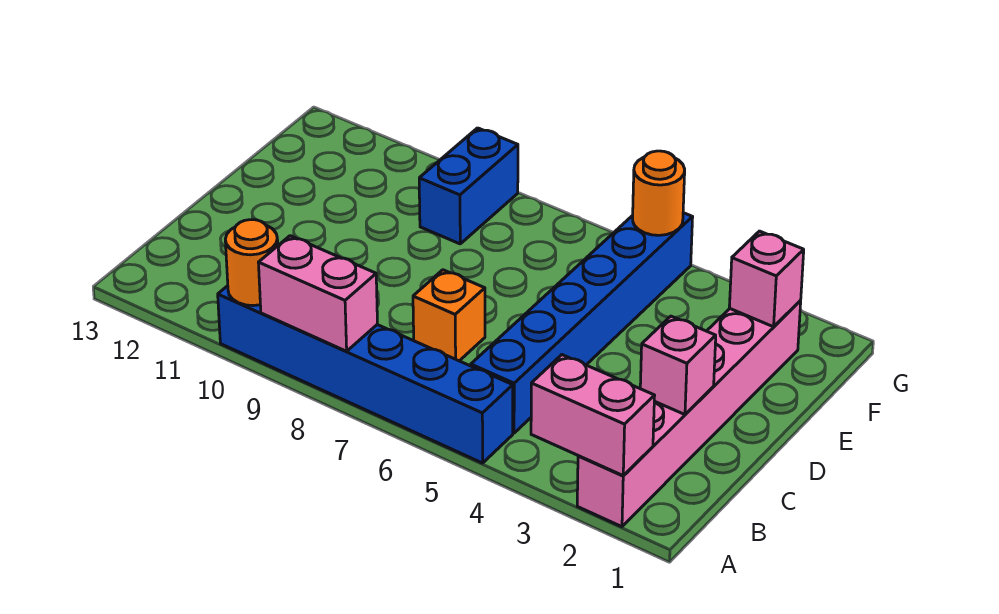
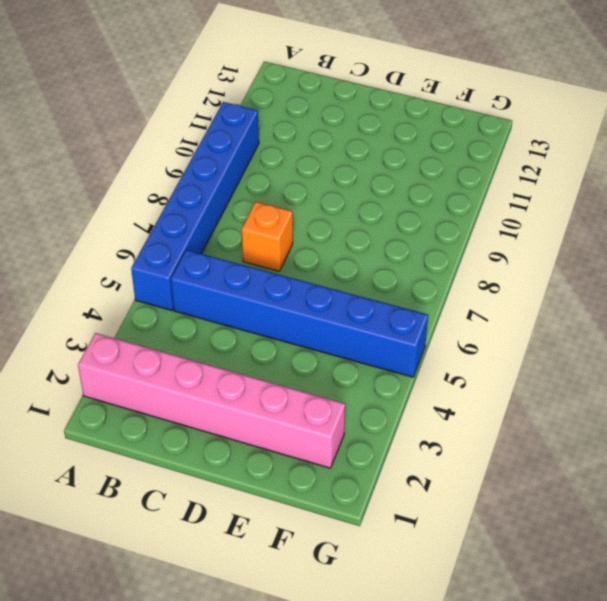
none -> blue brick F9:G9 level 1
none -> pink brick A2:A3 level 2

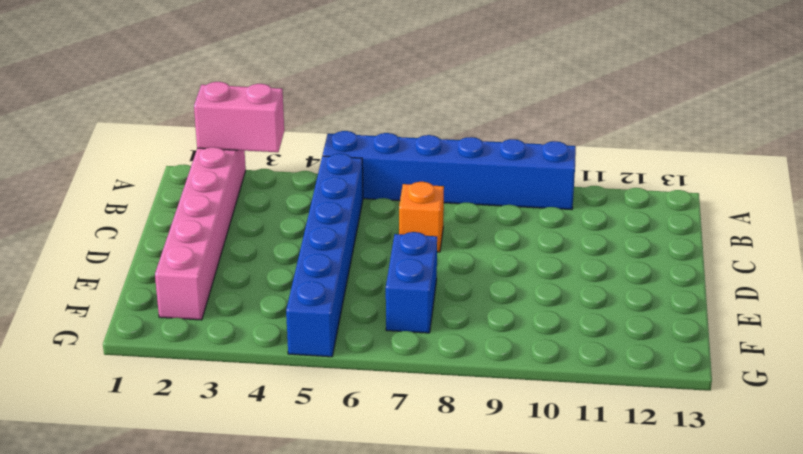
blue brick E7:F7 level 1 -> blue brick F9:G9 level 1
none -> pink brick A8:A9 level 2
none -> orange round brick A10 level 2

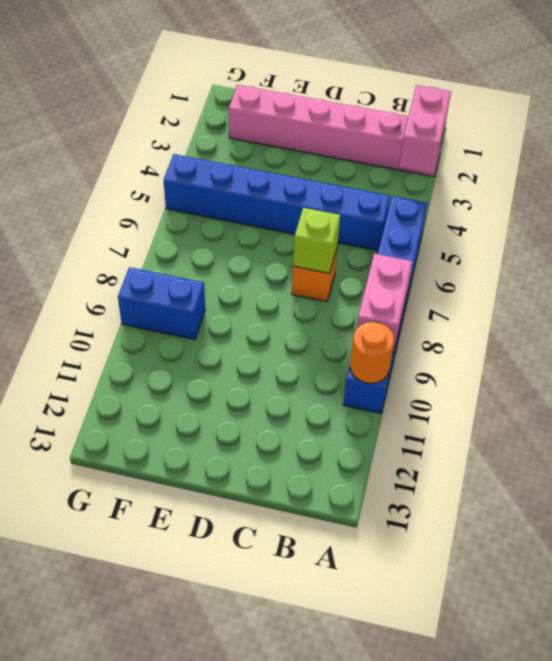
lime brick C7 level 2 -> none
none -> pink brick C2 level 2
none -> pink brick F2 level 2

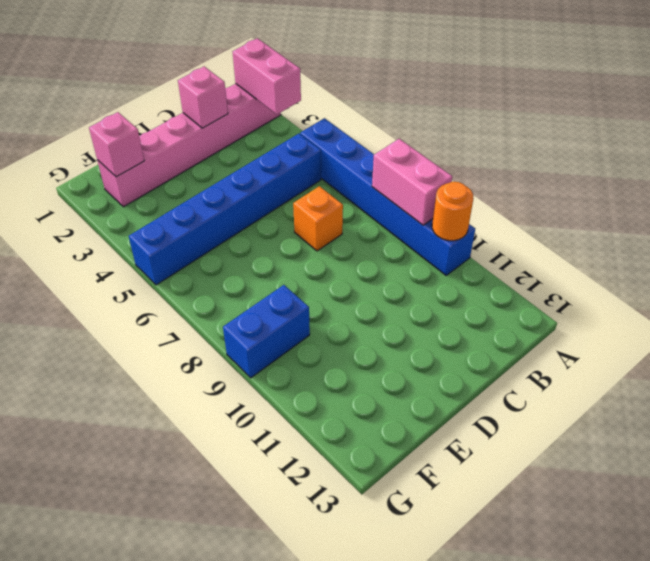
none -> orange round brick G5 level 2

